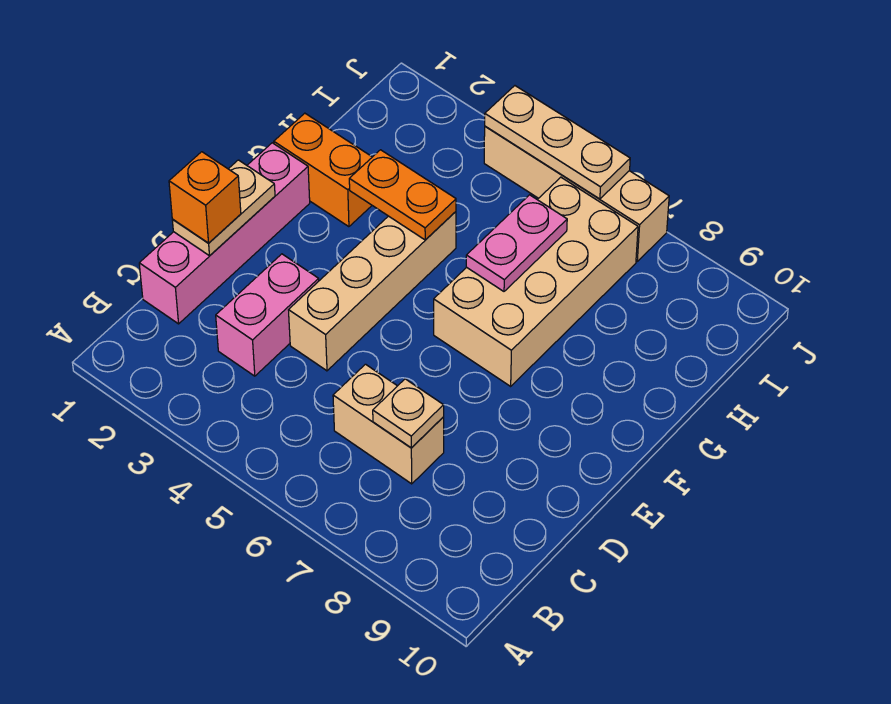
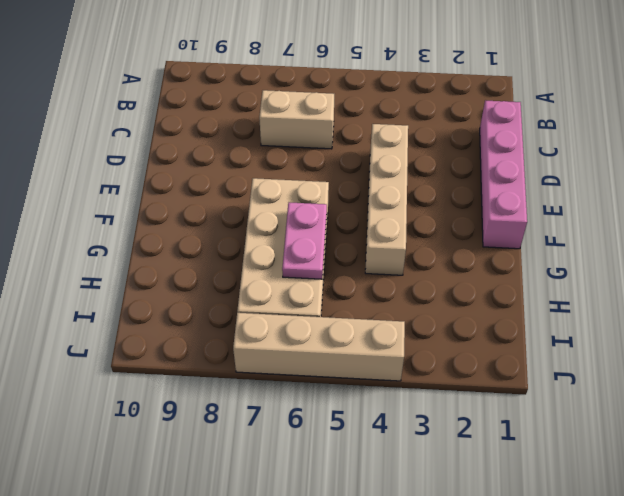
none -> pink brick C3:D3 level 1
none -> orange brick G1:G2 level 1
none -> tan plate C7 level 2

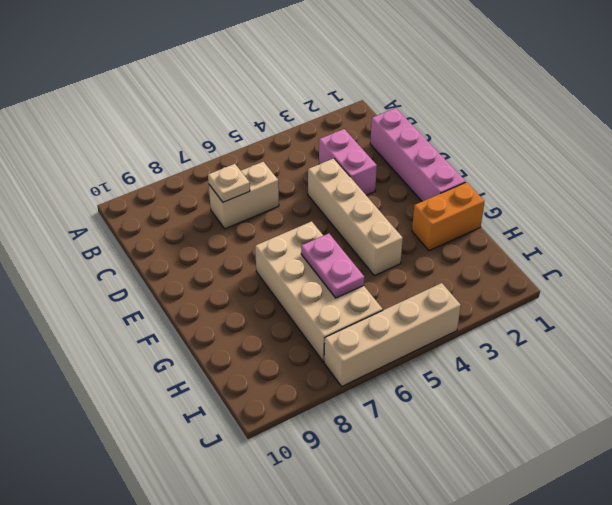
none -> tan plate D1:E1 level 2
none -> orange plate G3:G4 level 2
none -> tan plate J4:J6 level 2

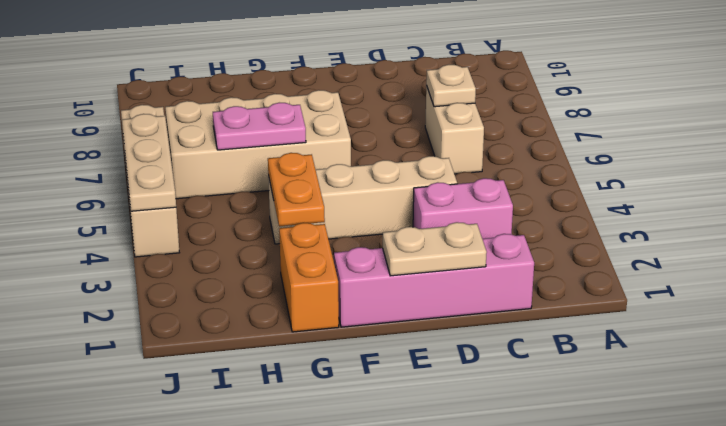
none -> orange brick D1 level 3

